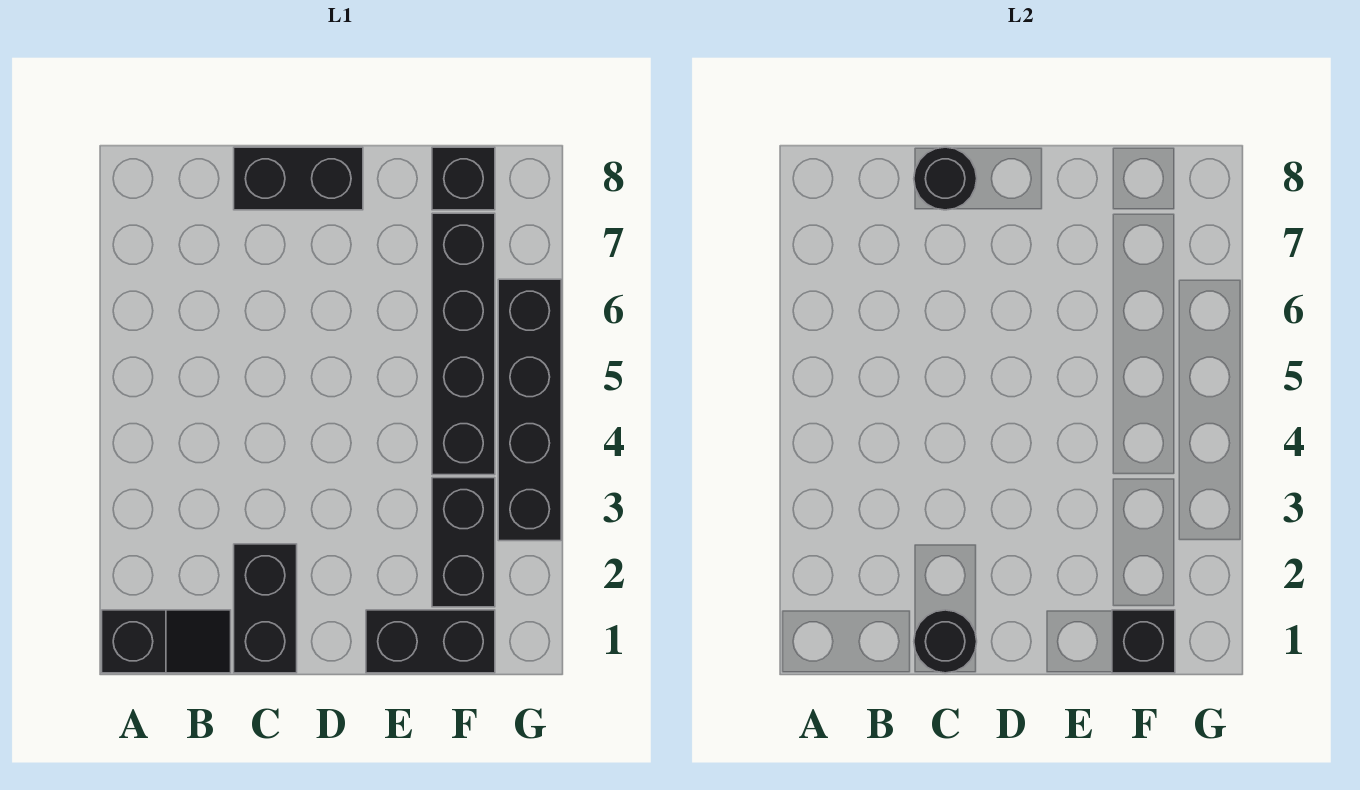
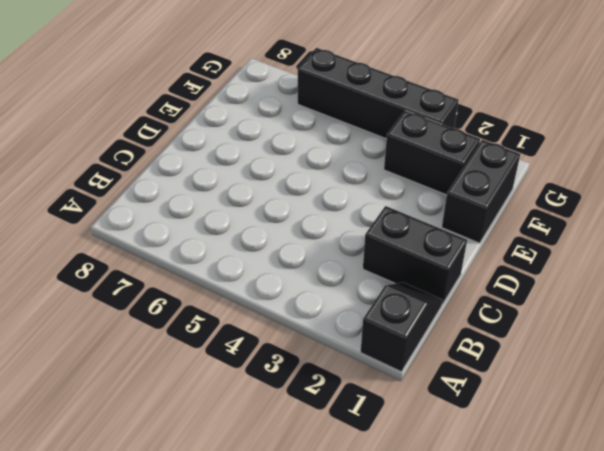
none -> black brick C8:D8 level 1
none -> black brick F4:F7 level 1

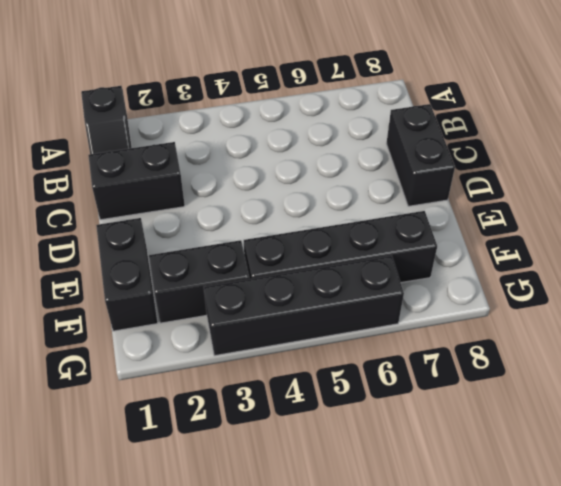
none -> black brick F8 level 1
none -> black round brick C1 level 2

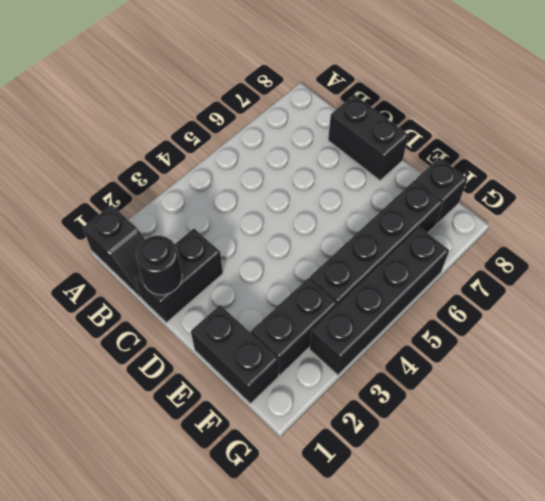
none -> black round brick C8 level 2
none -> black brick F1 level 2

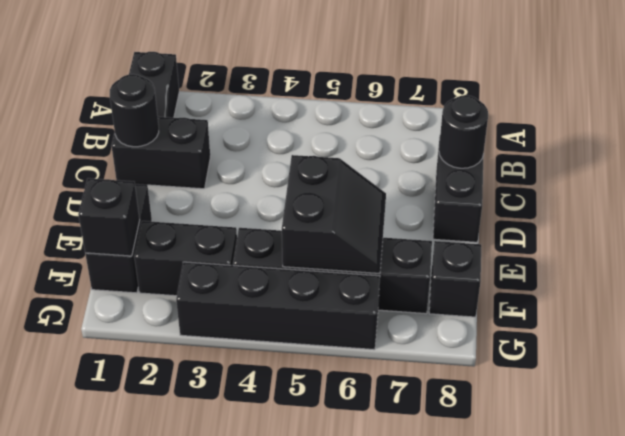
black slope E5:F6 level 2 top 5 -> none

